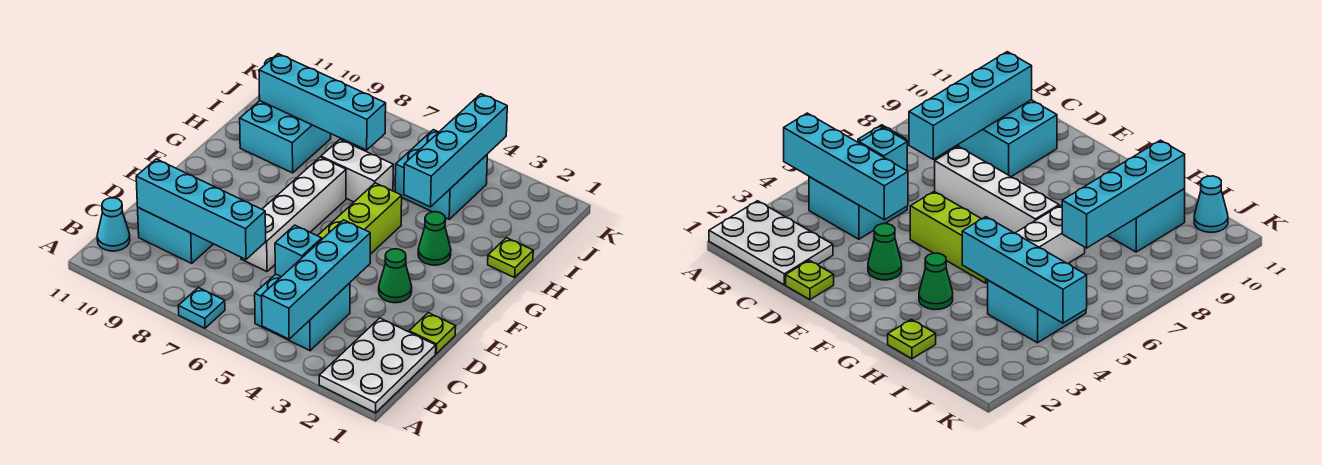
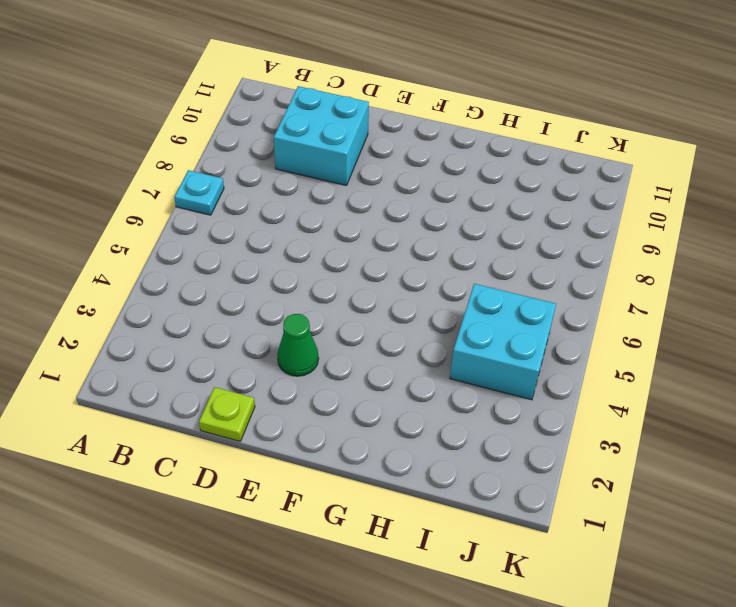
none -> white plate A1:C2 level 1
none -> cyan brick B4:C5 level 1
none -> cyan cone B11 level 1

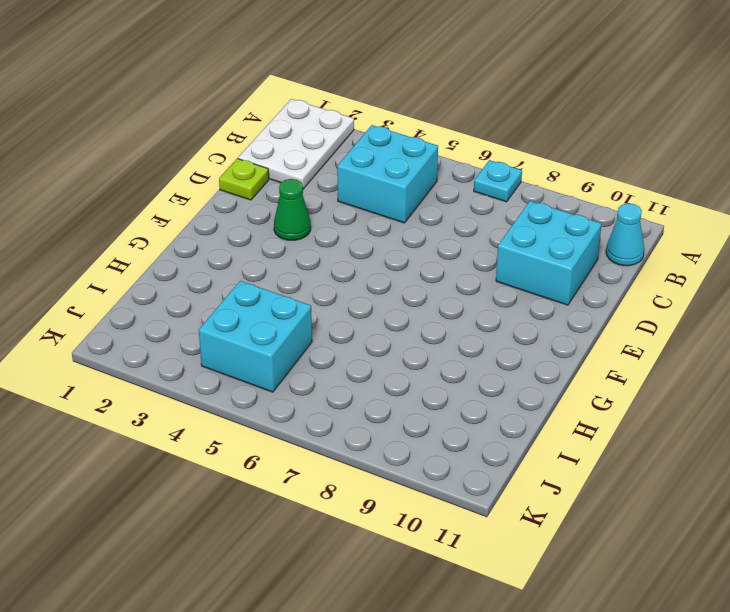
none -> white brick D7:G7 level 1
none -> lime brick E5:G5 level 1
none -> green cone G3 level 1

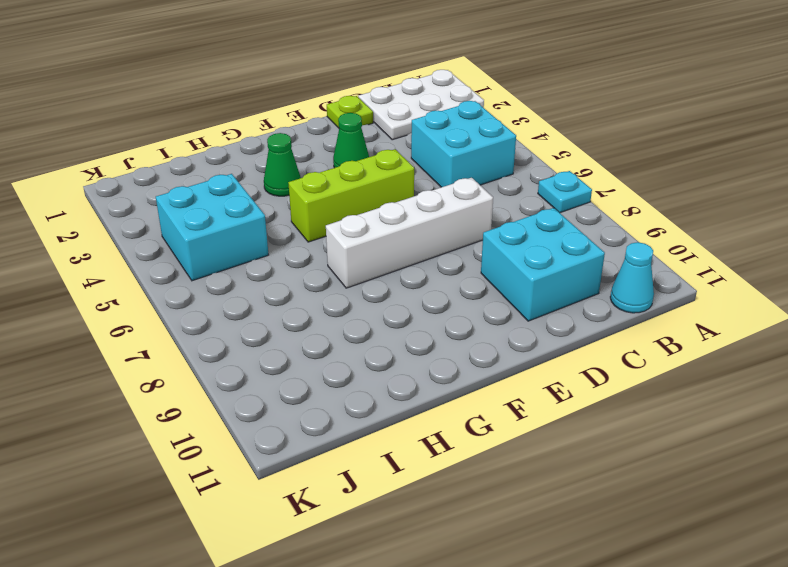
none -> lime plate H1 level 1
none -> white brick H6:H7 level 1
none -> cyan brick H9:I10 level 1

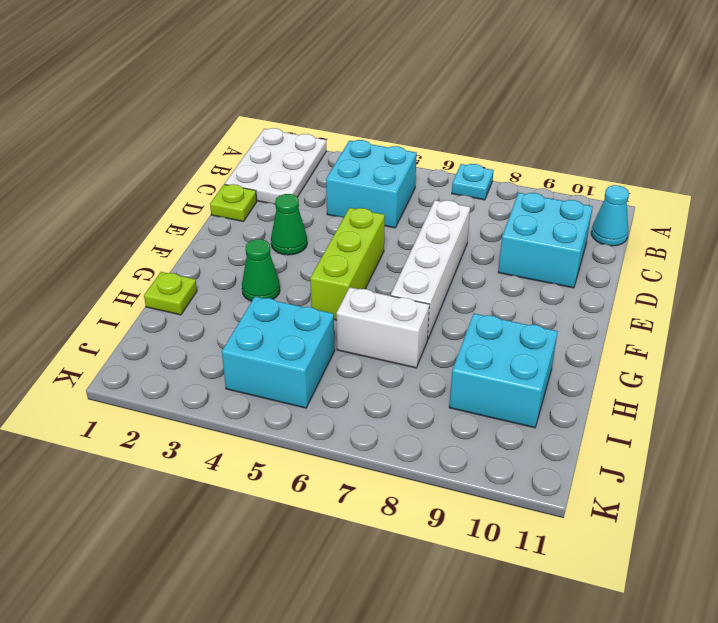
none -> cyan cone J11 level 1
none -> cyan brick A4:D4 level 2
none -> cyan brick C5 level 2

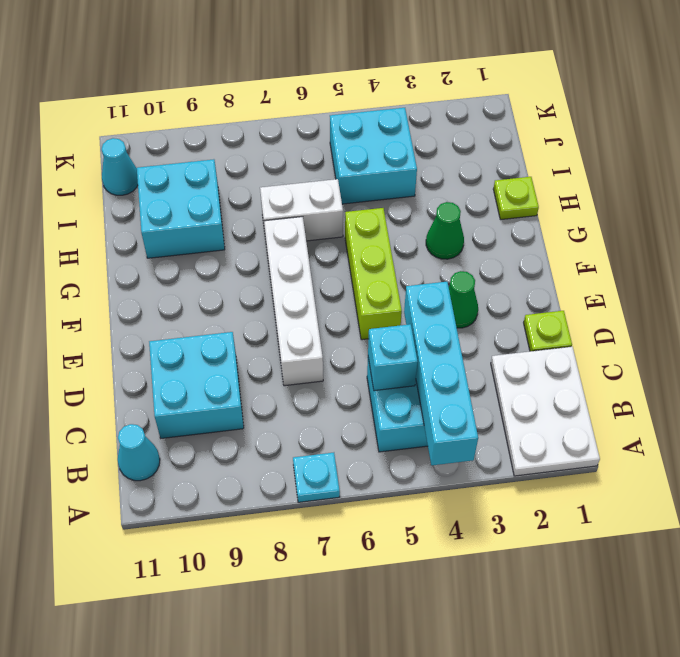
none -> cyan brick C7:C10 level 2
none -> cyan brick H4:K4 level 2
none -> cyan brick I7:I10 level 2

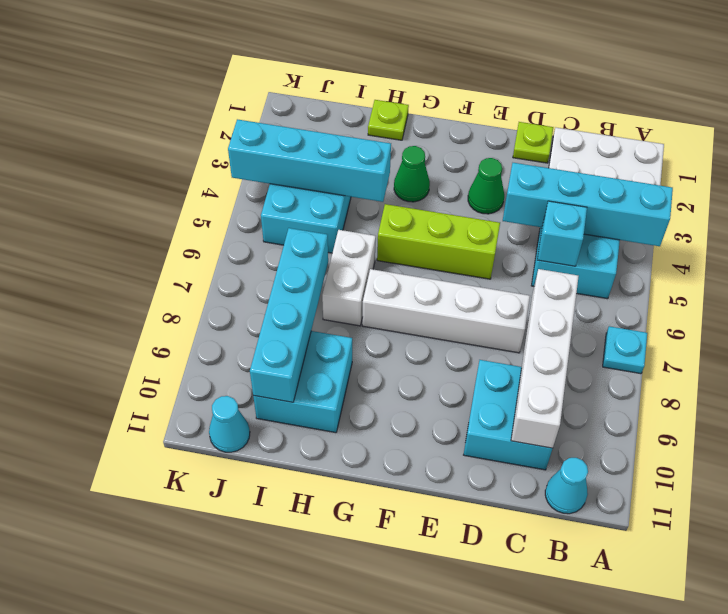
white brick C7:C10 level 2 -> cyan brick C7:C10 level 2

